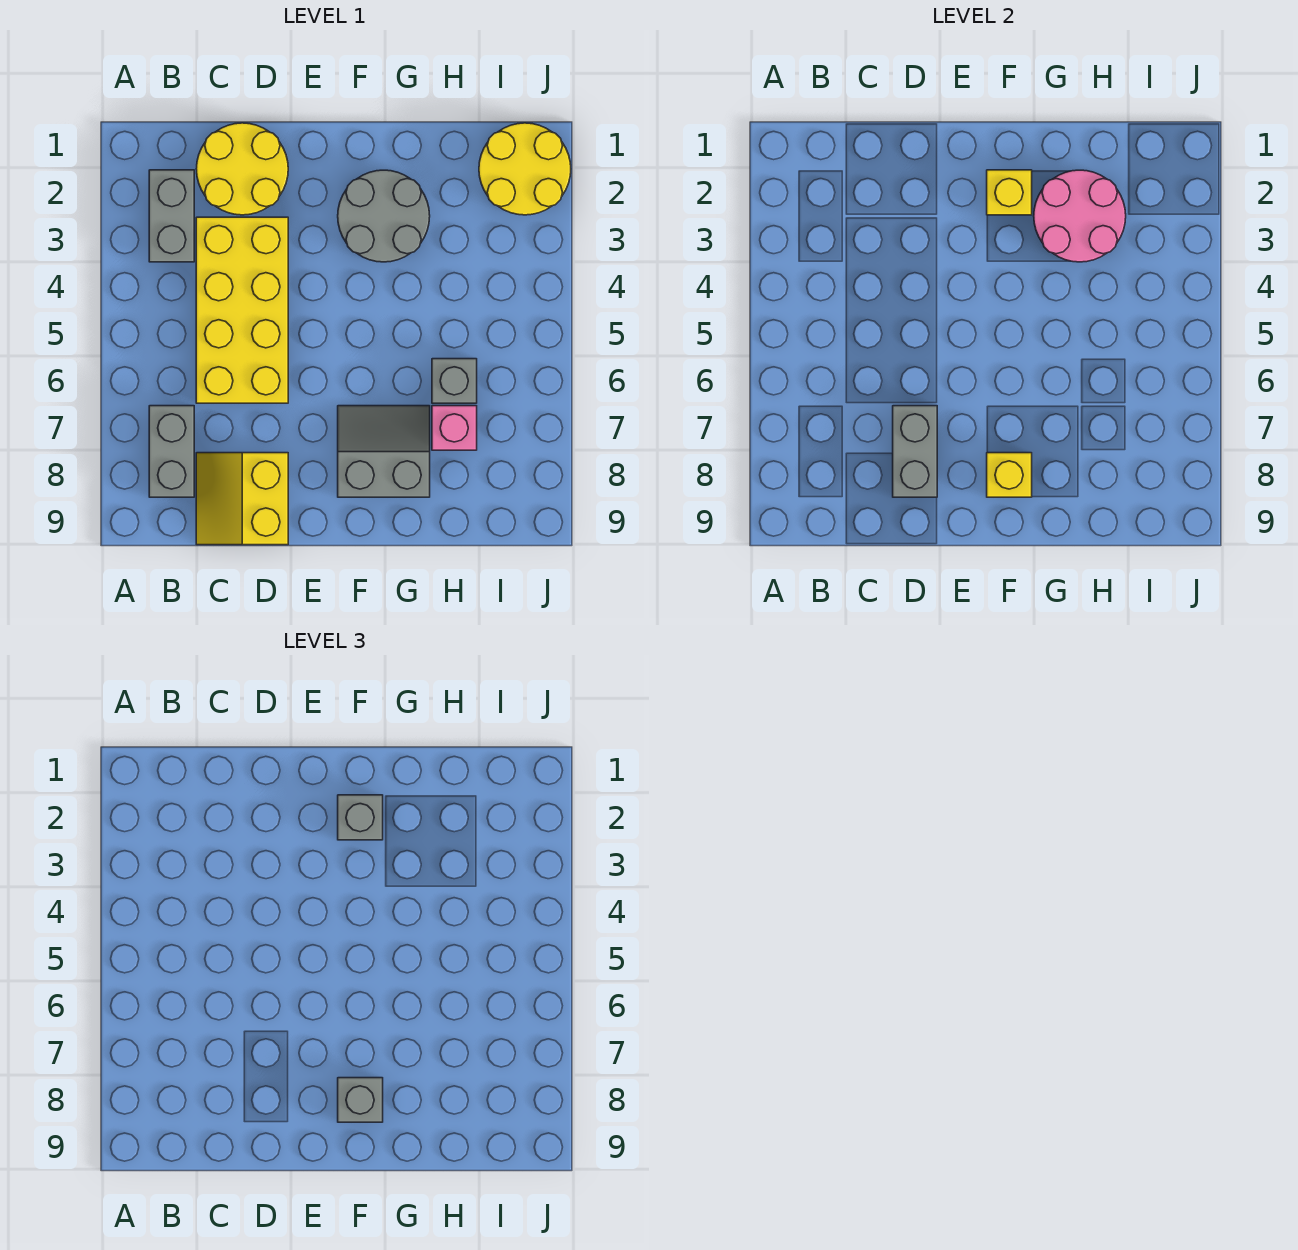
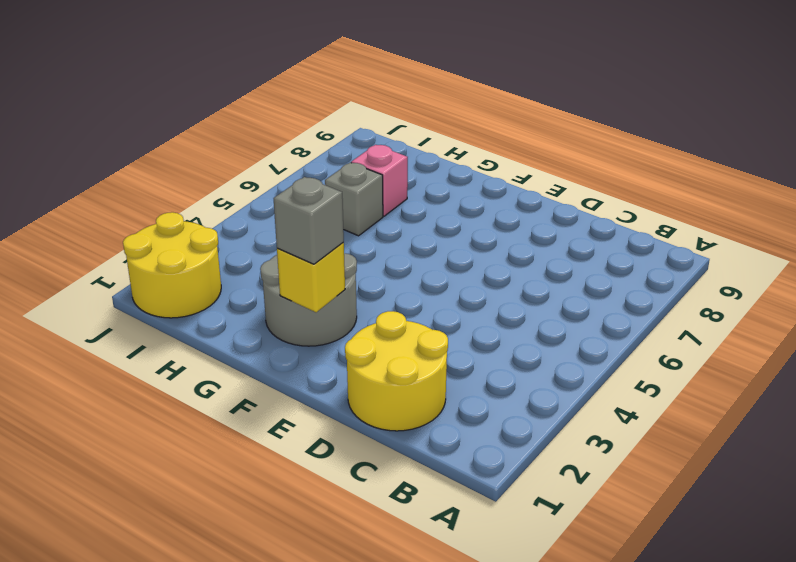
none -> grey brick B2:B3 level 1
none -> grey brick B7:B8 level 1
none -> yellow brick C3:D6 level 1

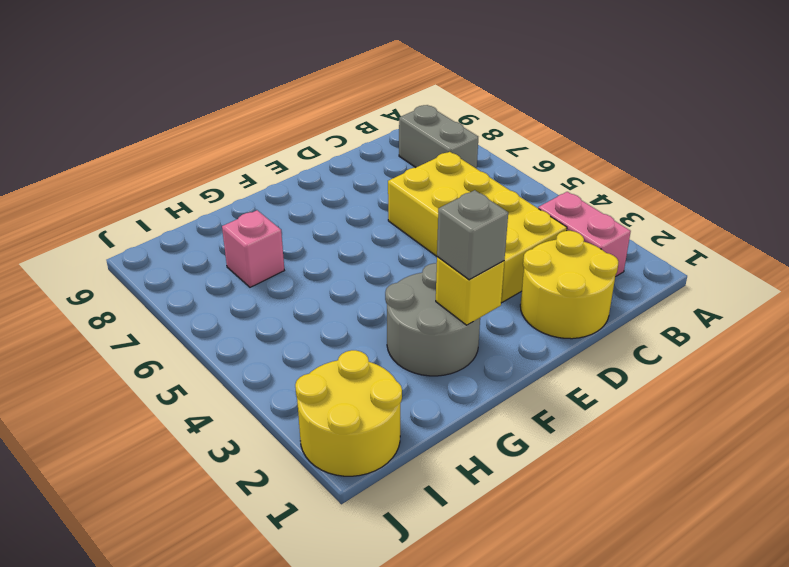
pink brick B2:B3 level 1 -> grey brick B2:B3 level 1
none -> yellow slope C8:D9 level 1 top D
none -> grey slope F7:G8 level 1 top 8
none -> grey brick H6 level 1

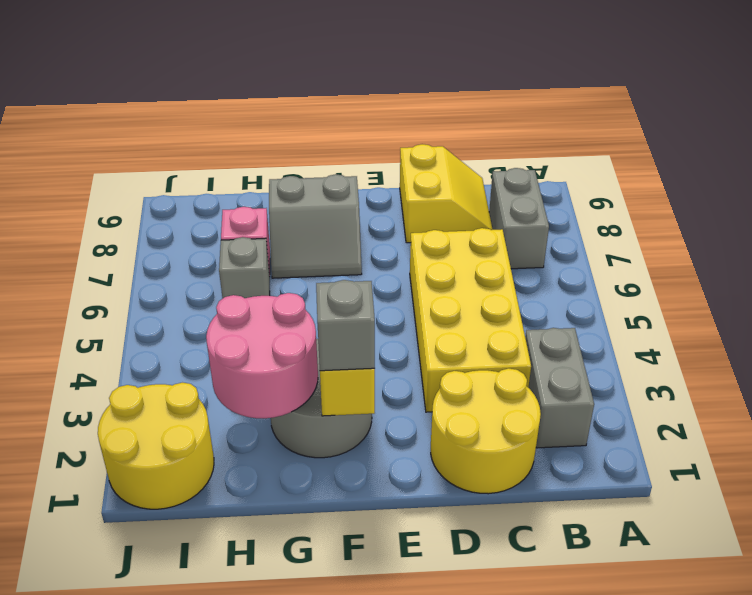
none -> grey brick D7:D8 level 2
none -> yellow brick F8 level 2
none -> grey brick F8 level 3

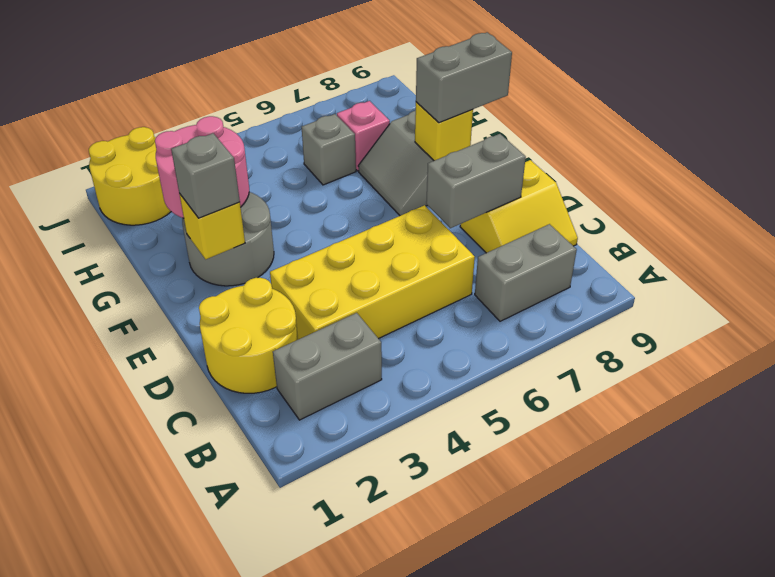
grey brick F8:F9 level 3 -> grey brick F8 level 3

